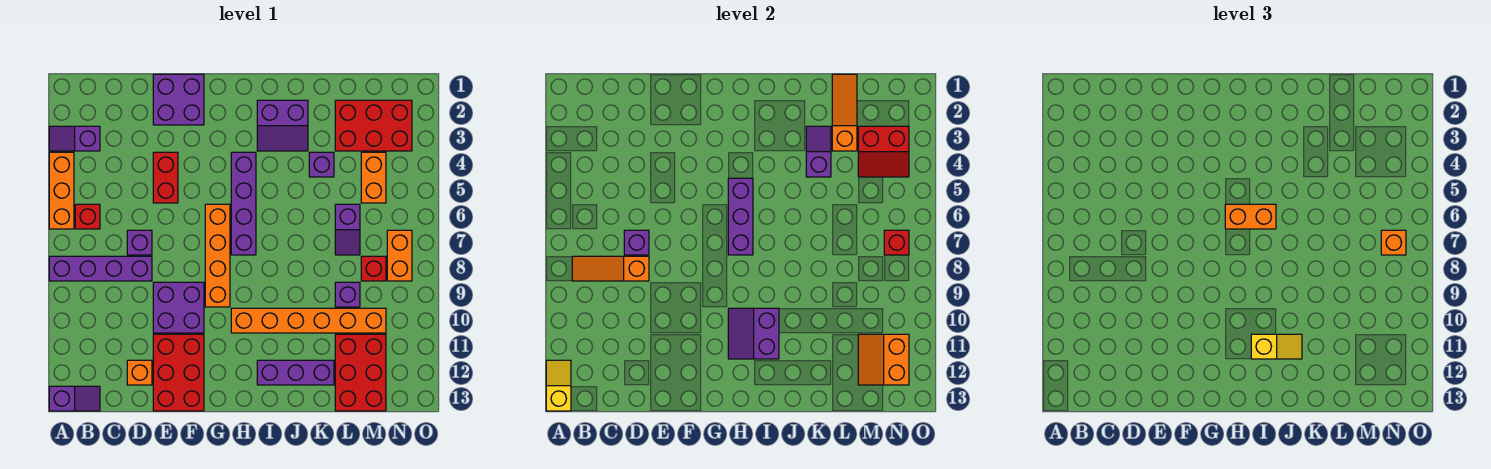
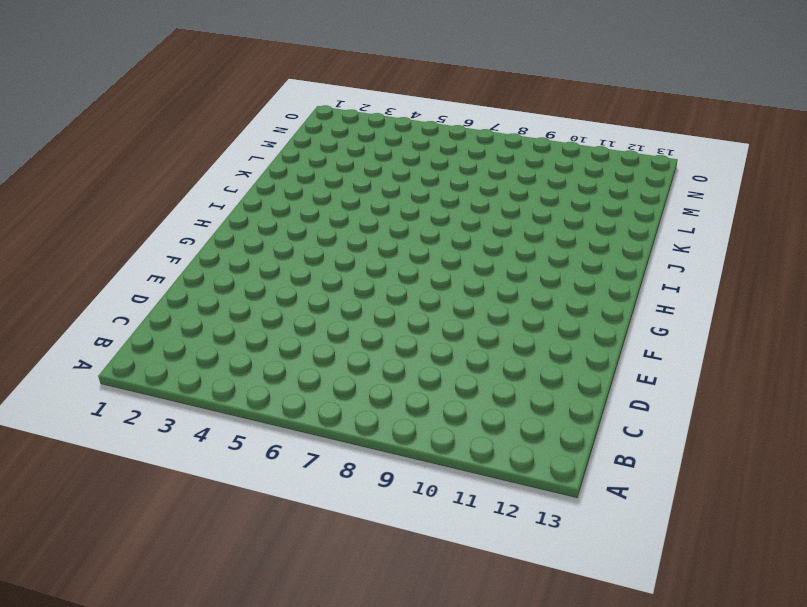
none -> purple slope A3:B3 level 1 top B
none -> orange brick A4:A6 level 1
none -> purple brick A8:D8 level 1
none -> purple slope A13:B13 level 1 top A

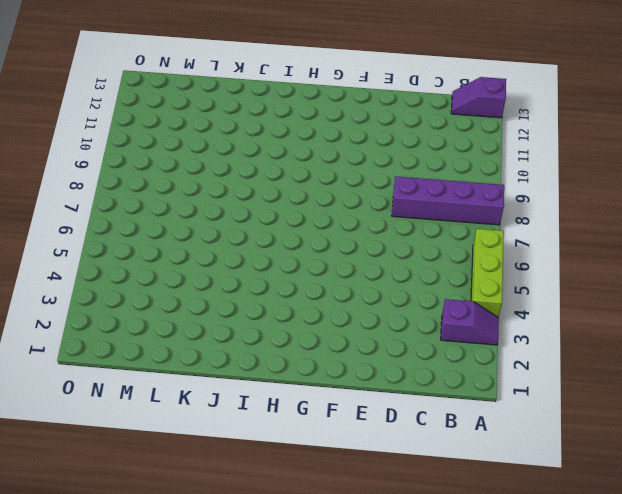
lime brick A4:A6 level 1 -> orange brick A4:A6 level 1
none -> red brick B6 level 1
none -> purple brick D7 level 1
none -> orange brick D12 level 1
none -> purple brick E1:F2 level 1

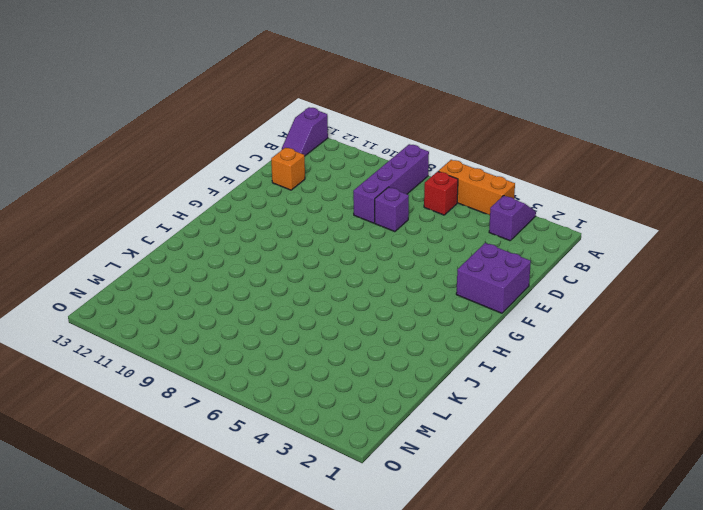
none -> red brick E4:E5 level 1
none -> purple brick E9:F10 level 1
none -> red brick E11:F13 level 1
none -> orange brick G6:G9 level 1

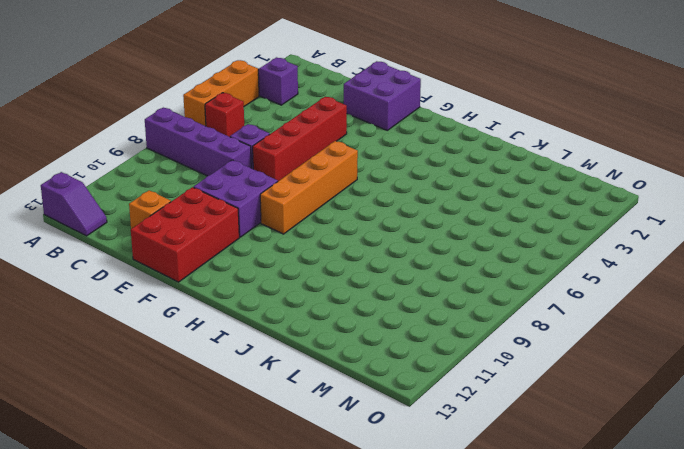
red brick E4:E7 level 1 -> red brick E4:E5 level 1
none -> purple brick H4:H7 level 1
none -> orange brick H10:M10 level 1
none -> purple slope I2:J3 level 1 top 2
none -> purple brick I12:K12 level 1

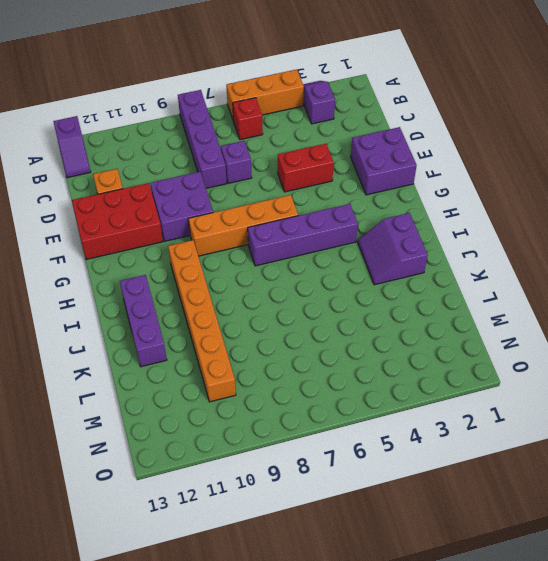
none -> purple brick K4 level 1
none -> red brick L2:N3 level 1
none -> purple slope L6:L7 level 1 top 6
none -> purple brick L9 level 1

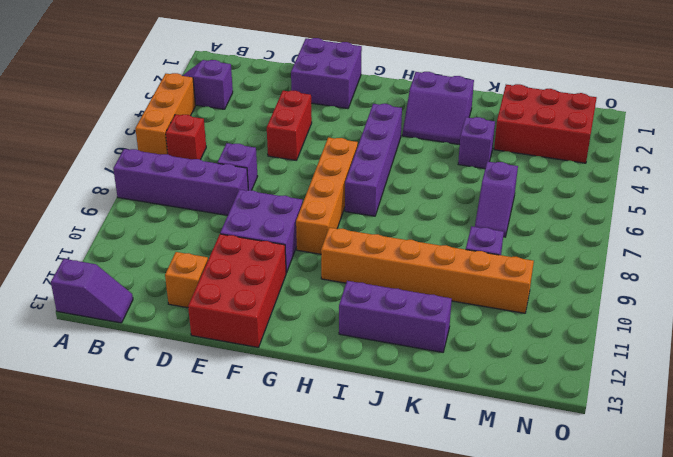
none -> red brick L11:M13 level 1
none -> orange brick M4:M5 level 1
none -> red brick M8 level 1
none -> orange brick N7:N8 level 1

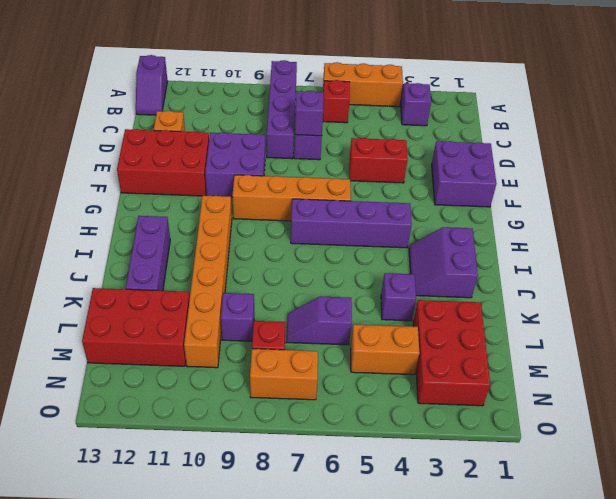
none -> yellow slope A12:A13 level 2 top 13
none -> orange slope B8:D8 level 2 top D
none -> purple brick H5:H7 level 2
none -> purple slope H10:I11 level 2 top I

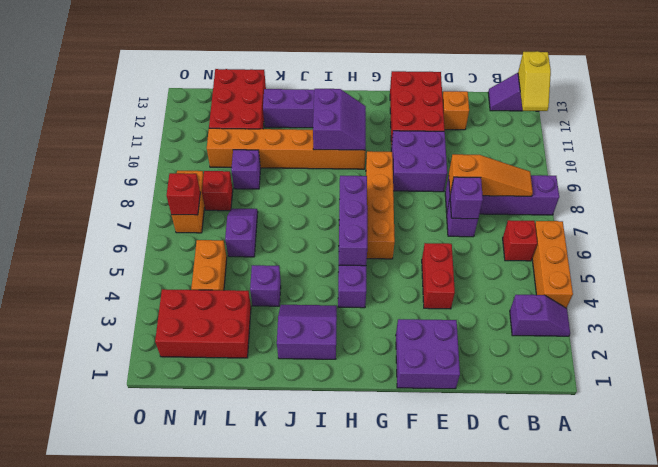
none -> purple slope K3:K4 level 2 top 4
none -> orange slope L1:L3 level 2 top 3
none -> red slope M3:N4 level 2 top 3
none -> orange slope M11:N12 level 2 top N

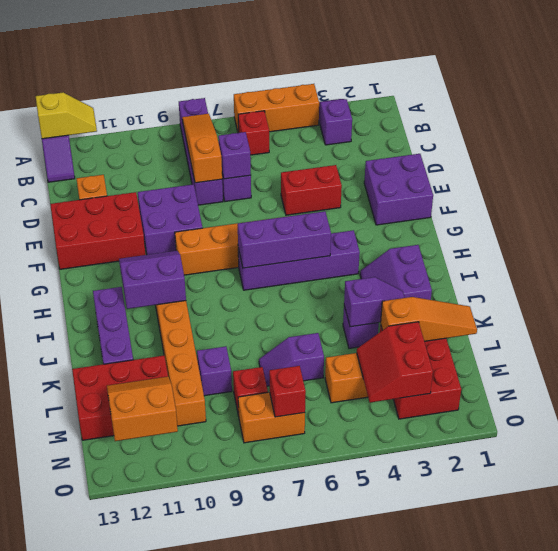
none -> orange brick H6:I6 level 3
none -> yellow slope I11:J11 level 3 top I
none -> orange brick N7 level 3

